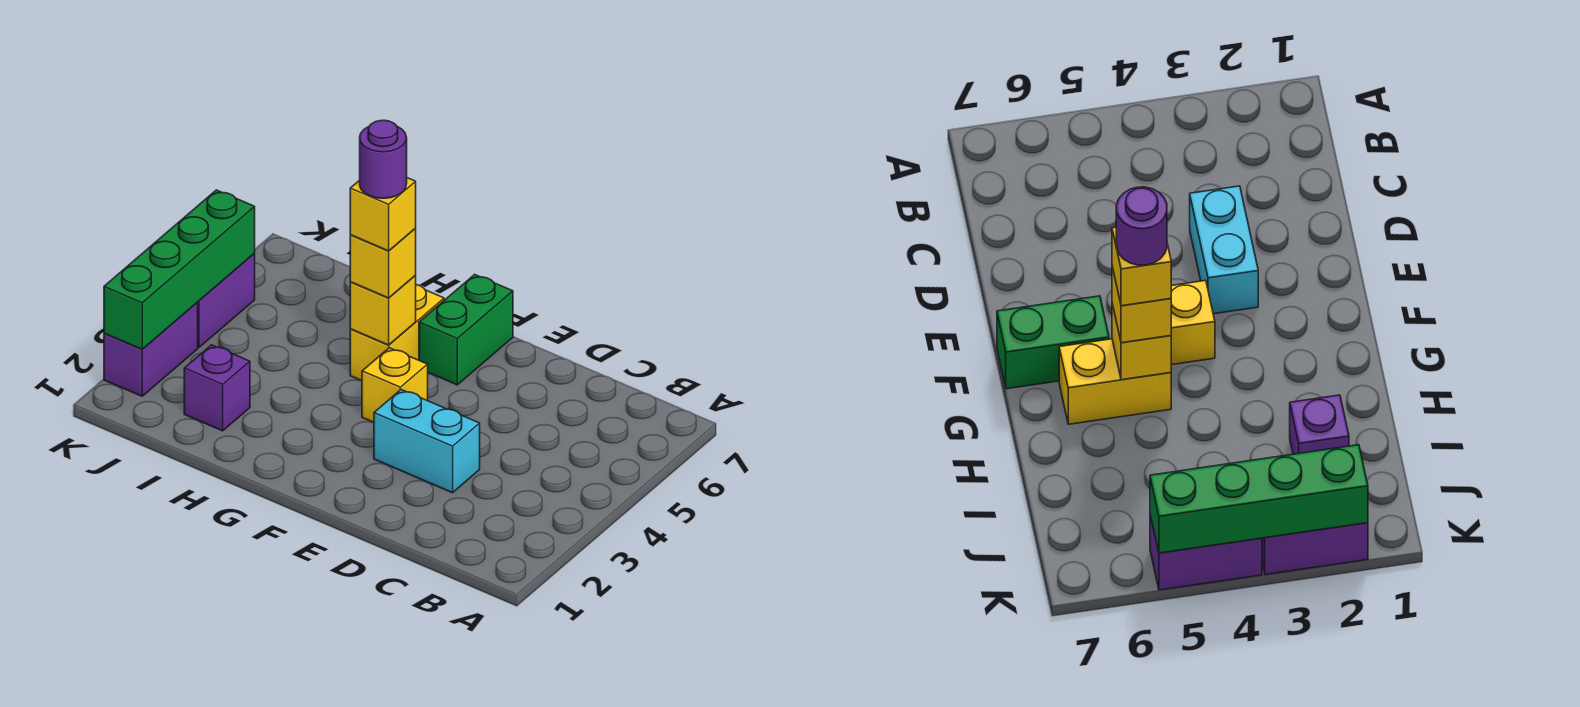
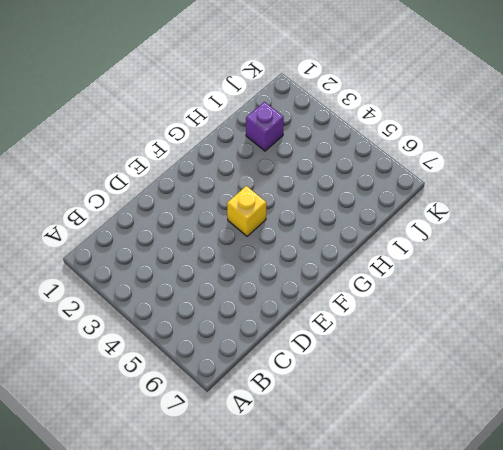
none -> cyan brick D3:E3 level 1
none -> green brick F6:F7 level 1
none -> yellow brick G5:G6 level 1

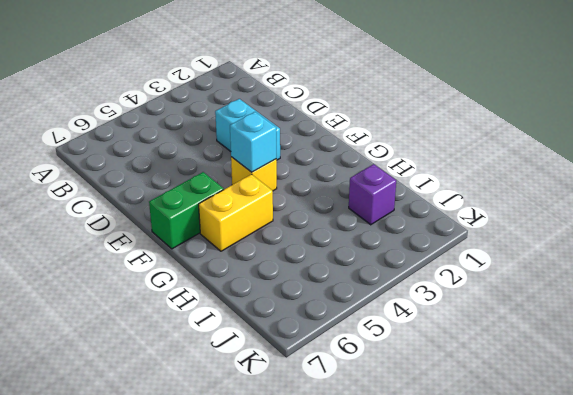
cyan brick F4 level 2 -> none
none -> purple brick K2:K3 level 1
none -> purple brick K4:K5 level 1
none -> yellow brick G5 level 2

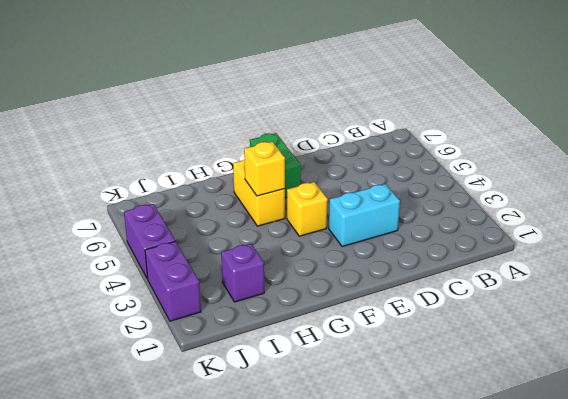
none -> green brick K2:K5 level 2
none -> yellow brick G5 level 3
none -> yellow brick G5 level 4

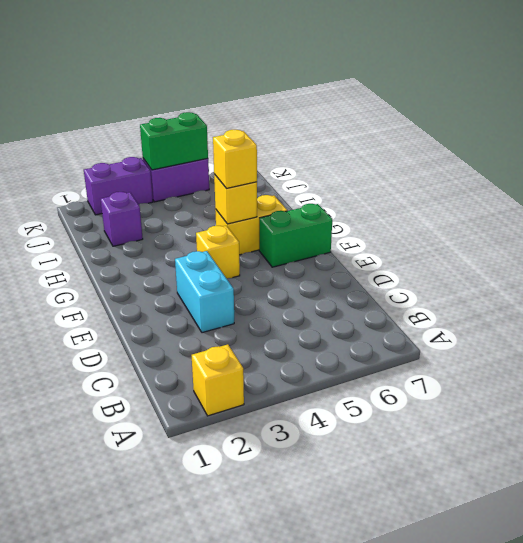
yellow brick A2 level 1 -> yellow brick G5 level 4
green brick K4:K5 level 2 -> green brick K2:K5 level 2
none -> purple round brick G5 level 5

